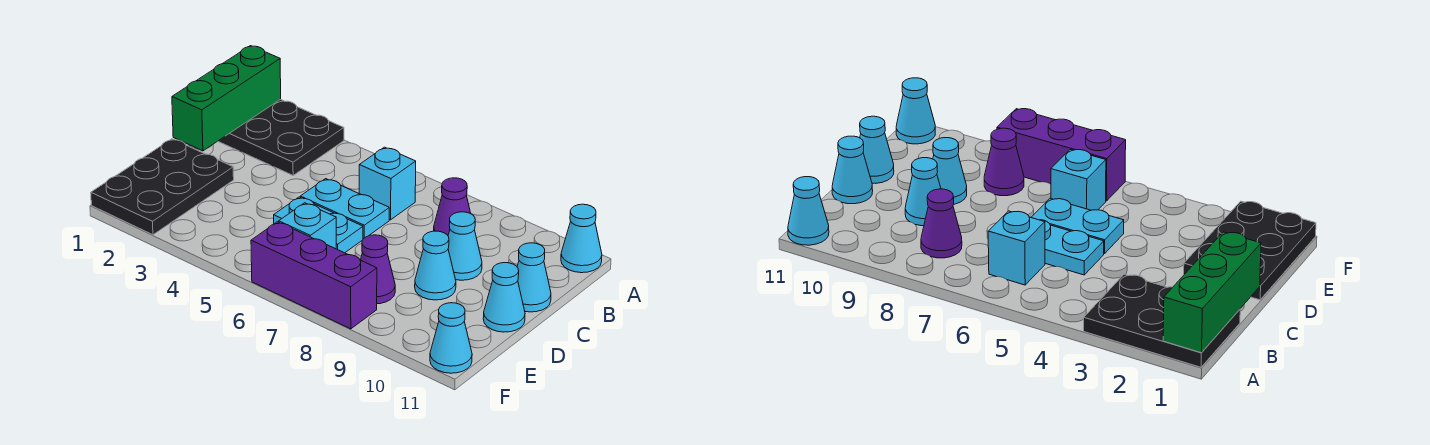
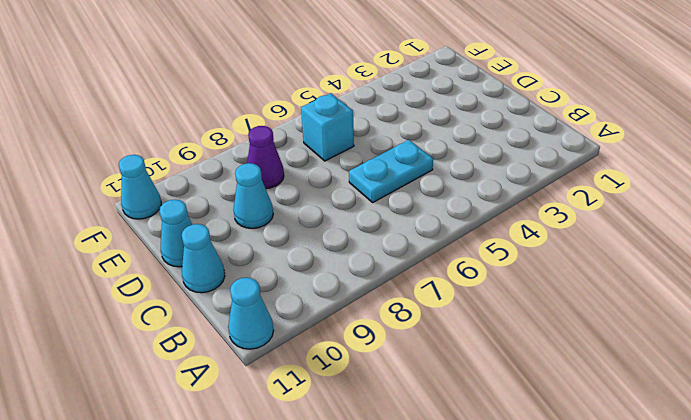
none -> black plate A1:B3 level 1
none -> cyan brick B6 level 1
none -> purple cone B8 level 1

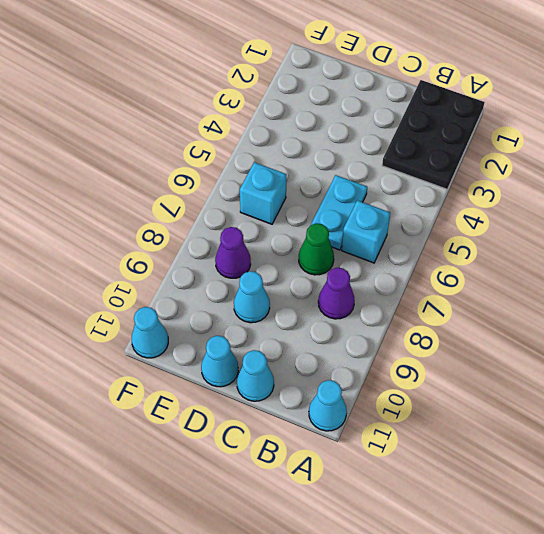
green cone C7 level 1 -> none
none -> cyan cone C9 level 1
none -> black plate D1:F2 level 1
none -> cyan plate D5:D6 level 1

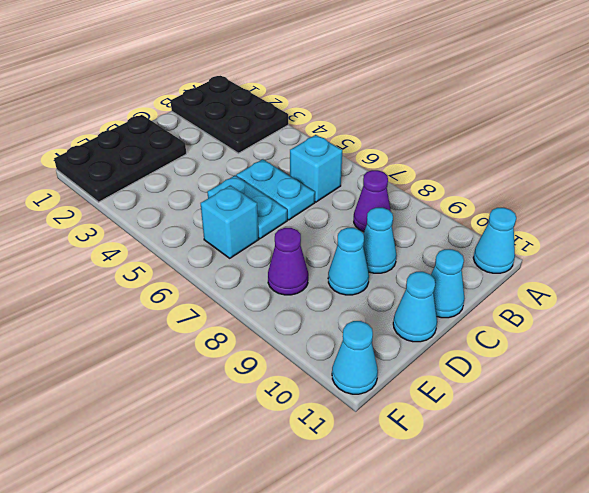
none -> purple brick F6:F8 level 1
none -> green brick A1:C1 level 2

